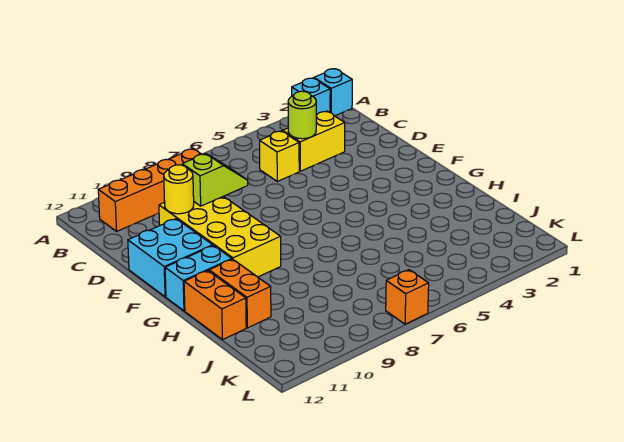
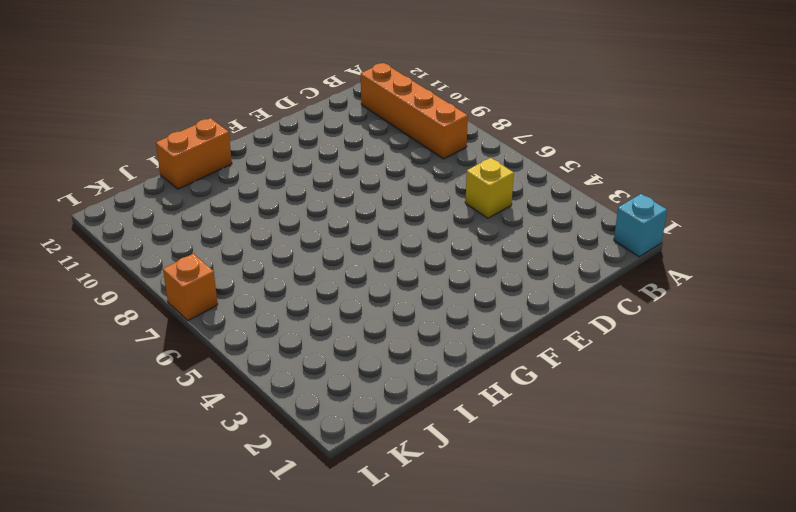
none -> cyan brick A2 level 1
none -> yellow brick C3:C4 level 1
none -> yellow brick D9:G10 level 1

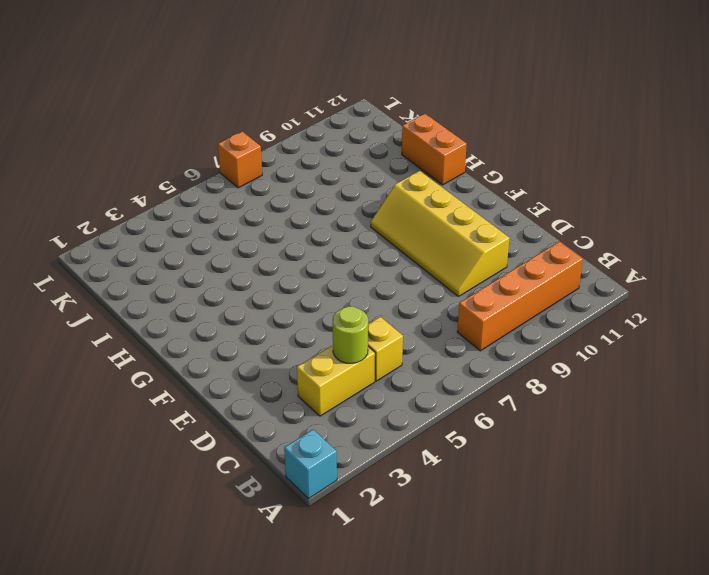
yellow slope D9:G10 level 1 top 10 -> yellow brick D9:G10 level 1
none -> cyan brick A2 level 1
none -> cyan brick E11:F12 level 1
none -> cyan brick G11:G12 level 1

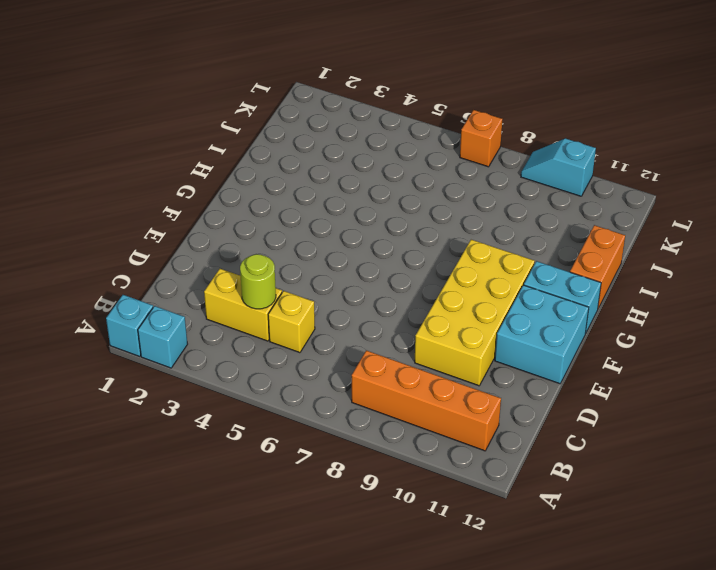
cyan slope L9:L10 level 1 top 10 -> none
none -> orange brick H11:I11 level 1
none -> lime slope D8:D9 level 2 top 9
none -> yellow round brick D10 level 2

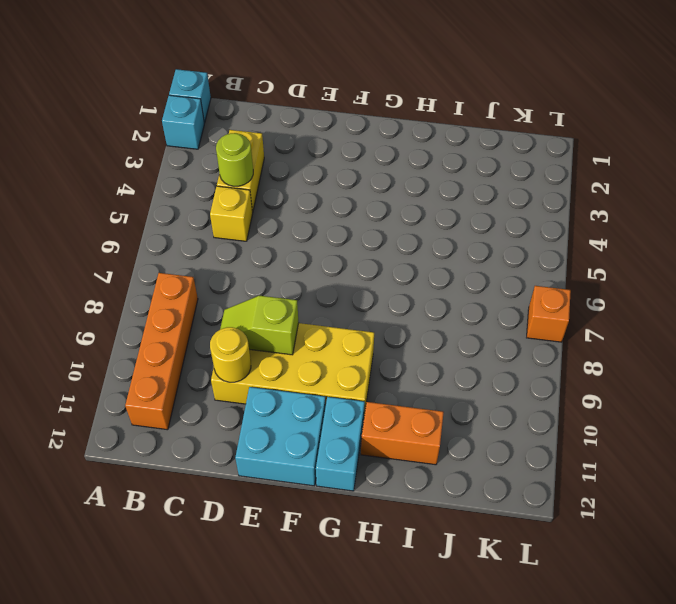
lime slope D9:E9 level 2 top E -> lime slope D8:D9 level 2 top 9
none -> orange brick H12:I12 level 1

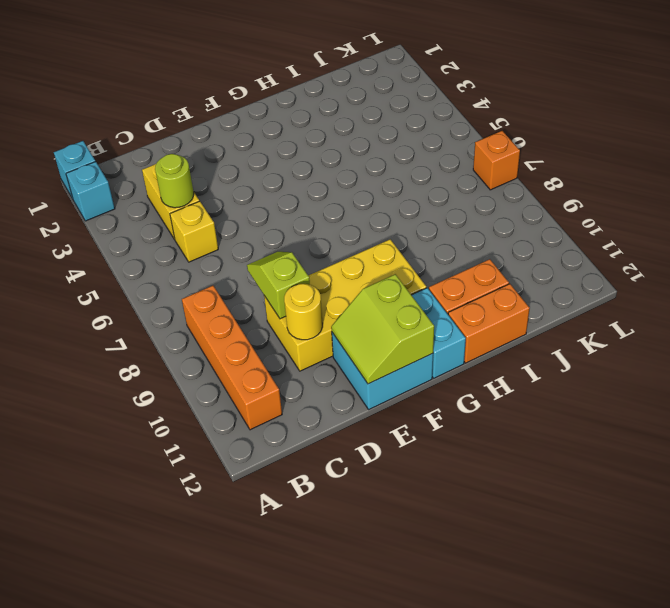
lime slope E11:F12 level 2 top F -> none

